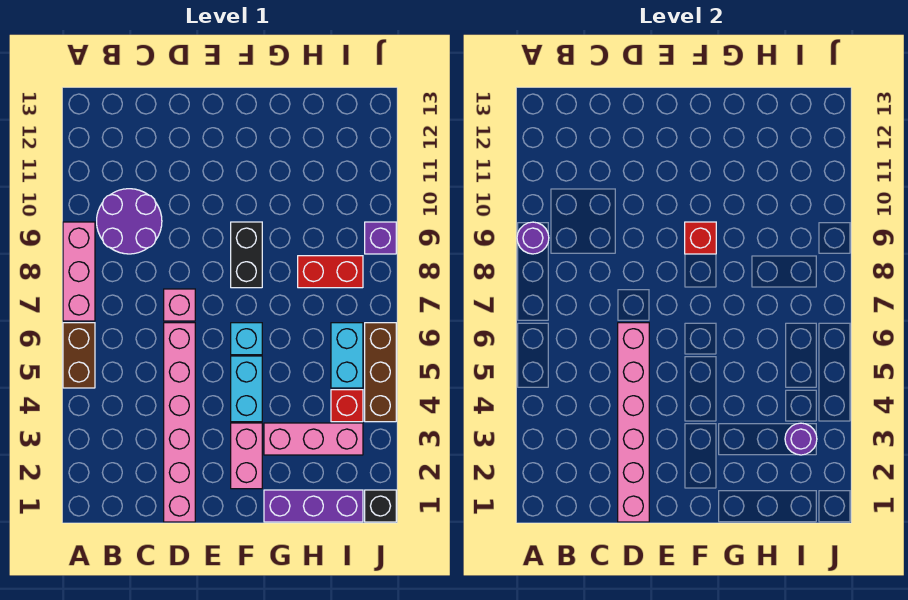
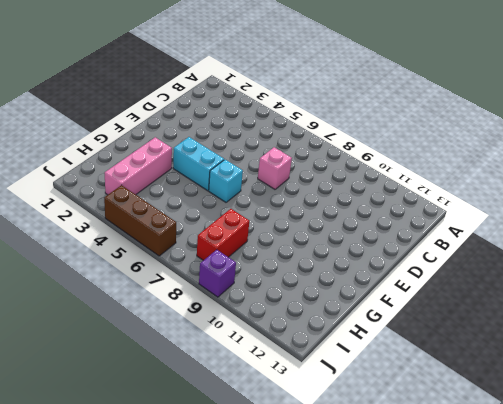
none -> brown brick A5:A6 level 1
none -> pink brick A7:A9 level 1
none -> purple round brick B9:C10 level 1

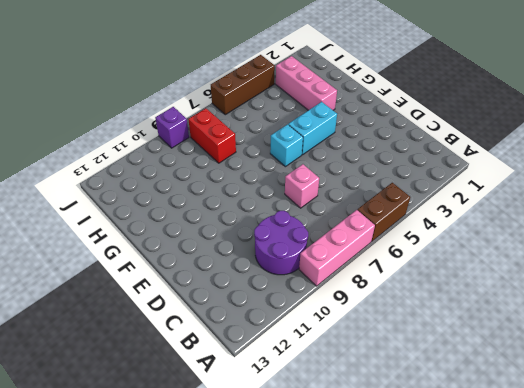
none -> pink brick D1:D6 level 1
none -> pink brick F2:F3 level 1
none -> black brick F8:F9 level 1

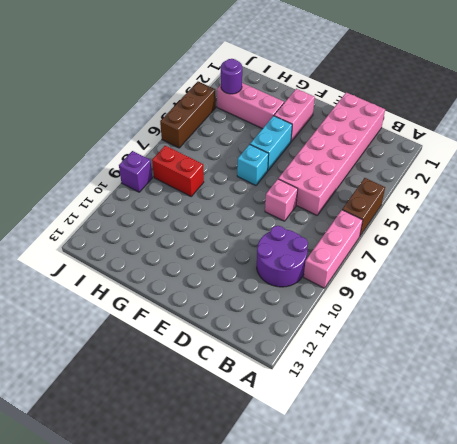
pink brick C1:D6 level 1 -> pink brick D1:D6 level 1
none -> black brick F8:F9 level 1
none -> purple brick G1:I1 level 1
none -> red brick I4 level 1

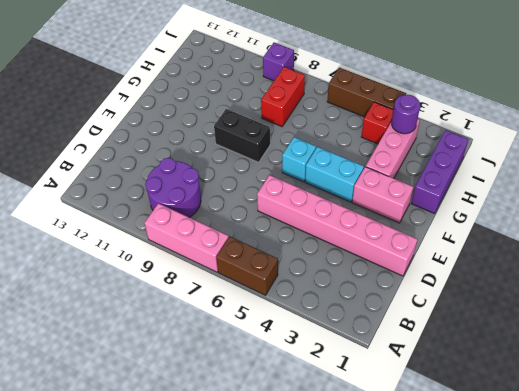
none -> pink brick D7 level 1
none -> cyan brick I5:I6 level 1
none -> black brick J1 level 1

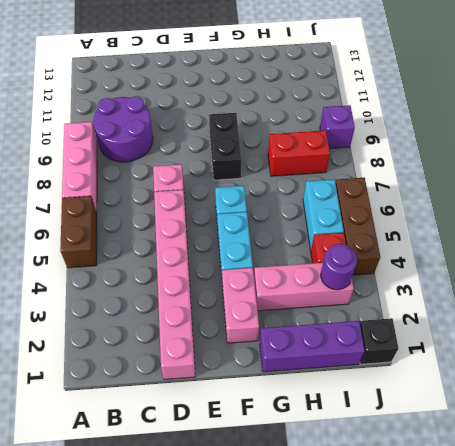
none -> purple round brick A9 level 2
none -> pink brick D1:D6 level 2
none -> red brick F9 level 2

